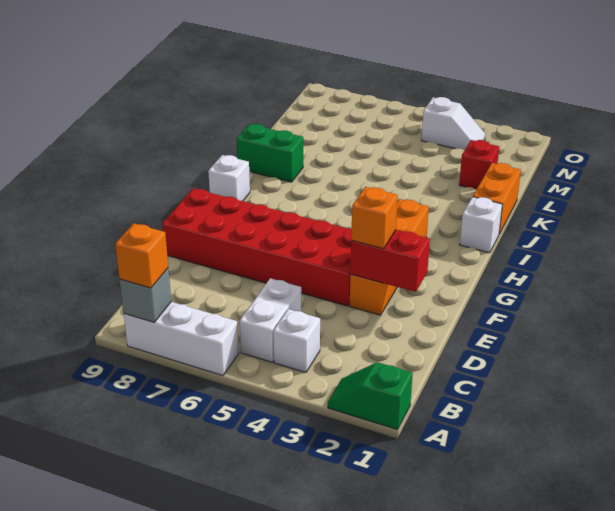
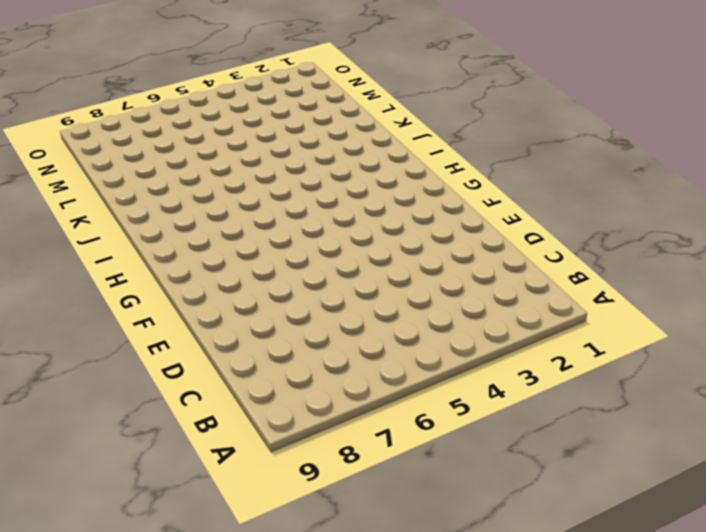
none -> green slope A1:A2 level 1 top 1
none -> white brick A6:A8 level 1
none -> white brick B4 level 1

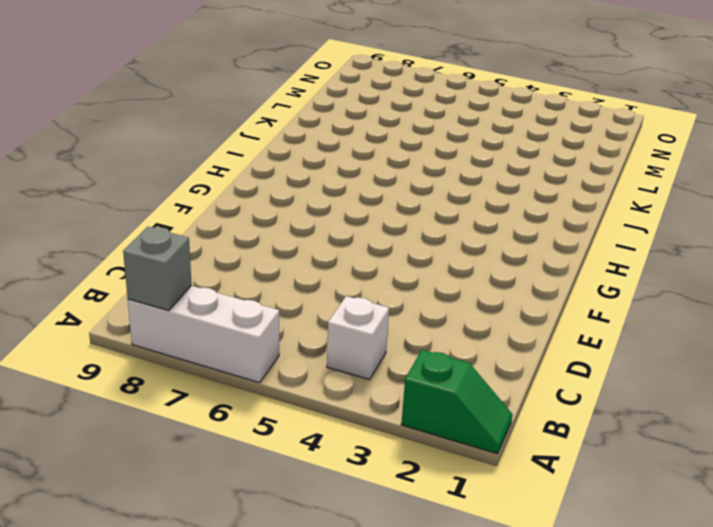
green slope A1:A2 level 1 top 2 -> green slope A1:A2 level 1 top 1
none -> white brick B5:C5 level 1
none -> orange brick E3:H3 level 1
none -> red brick E4:F9 level 1

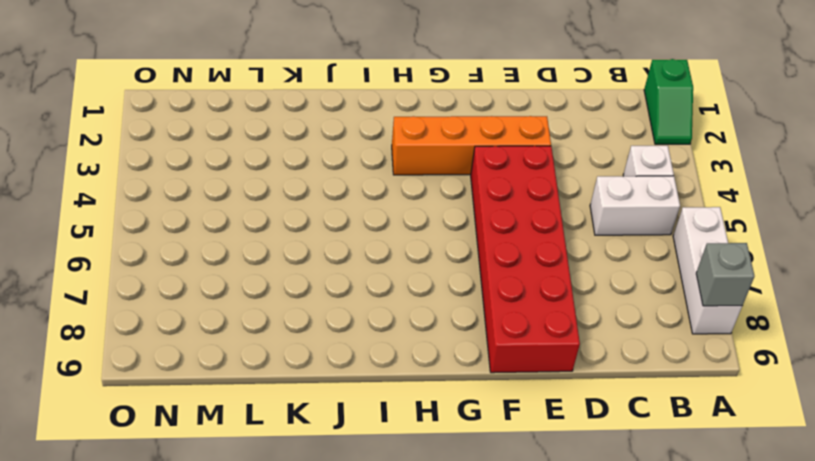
none -> white brick H9 level 1
none -> white brick I1 level 1
none -> orange brick J1:K1 level 1

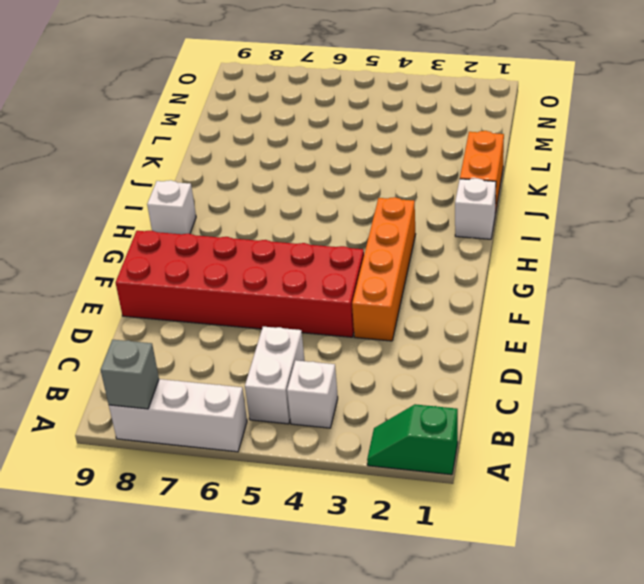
none -> green brick J8:J9 level 1
none -> red brick L2 level 1
none -> white slope N3:N4 level 1 top 4

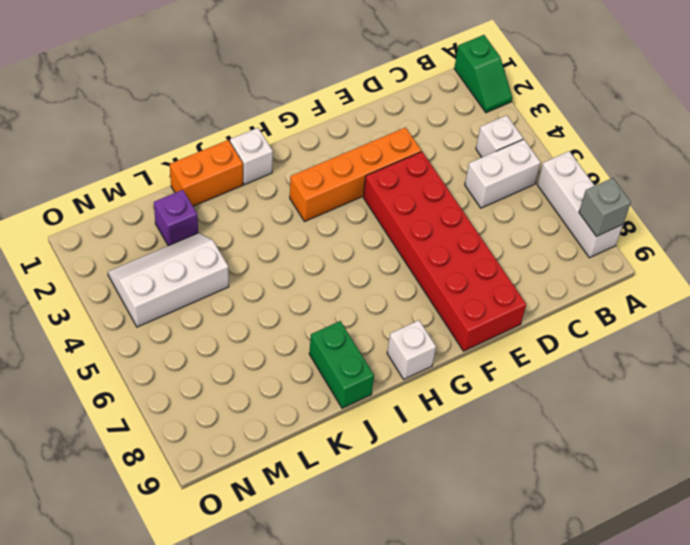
purple brick L2 level 1 -> red brick L2 level 1
white slope L3:N4 level 1 top 4 -> white slope N3:N4 level 1 top 4
none -> red brick E2:E3 level 2
none -> orange brick A8 level 3
none -> orange brick E3 level 3

